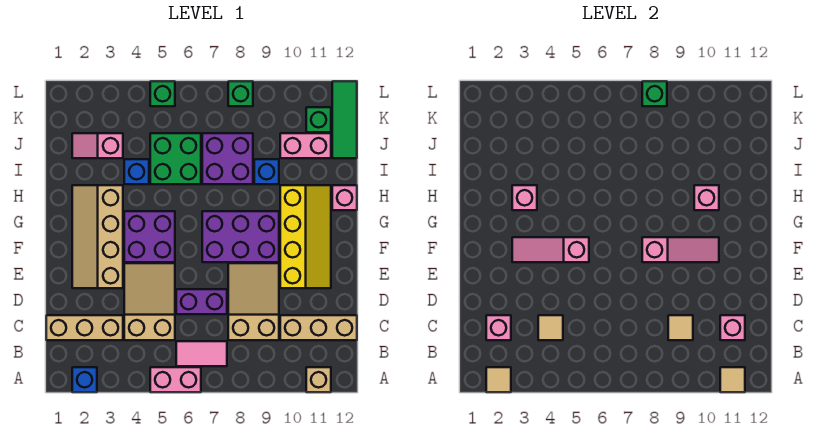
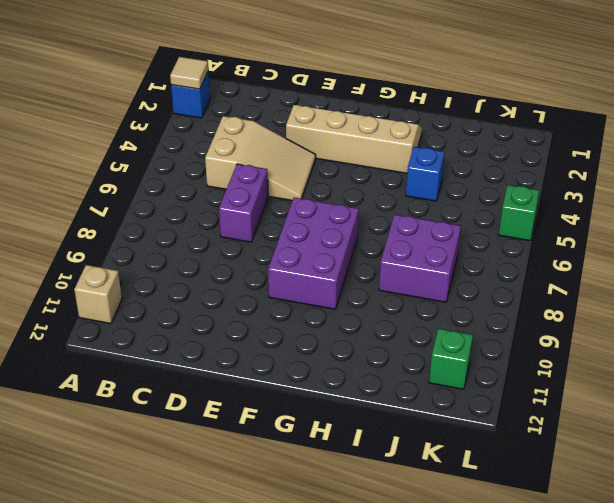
none -> pink brick A5:A6 level 1
none -> pink tile B6:B7 level 1
none -> tan brick C1:C3 level 1
none -> tan slope C8:E9 level 1 top C

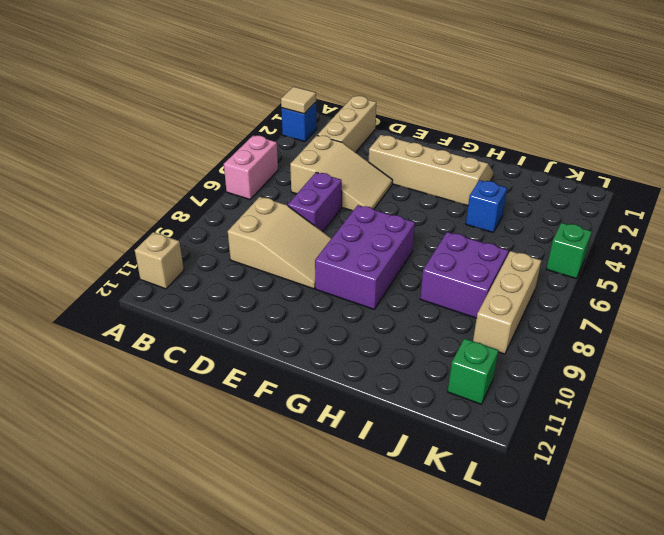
tan brick K7:K9 level 1 -> tan brick C10:C12 level 1
none -> pink tile B6:B7 level 1
none -> yellow slope E10:H11 level 1 top 10
none -> purple brick F4:G5 level 1
none -> pink brick H12 level 1

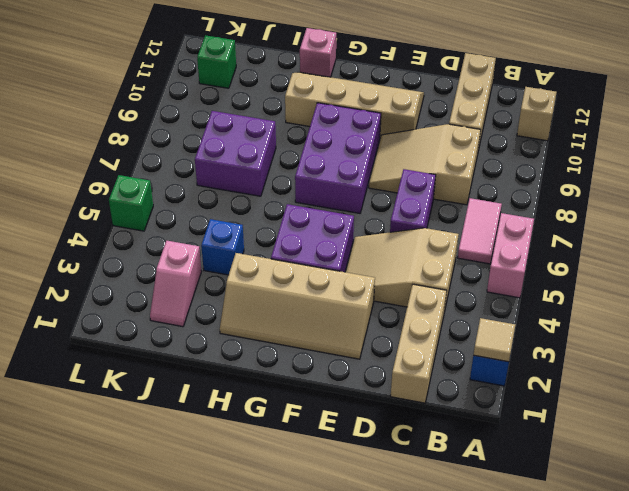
tan slope E10:H11 level 1 top 10 -> yellow slope E10:H11 level 1 top 10
none -> green brick I5:J6 level 1
none -> blue brick I9 level 1
none -> pink brick J10:J11 level 1
none -> green tile J12:L12 level 1

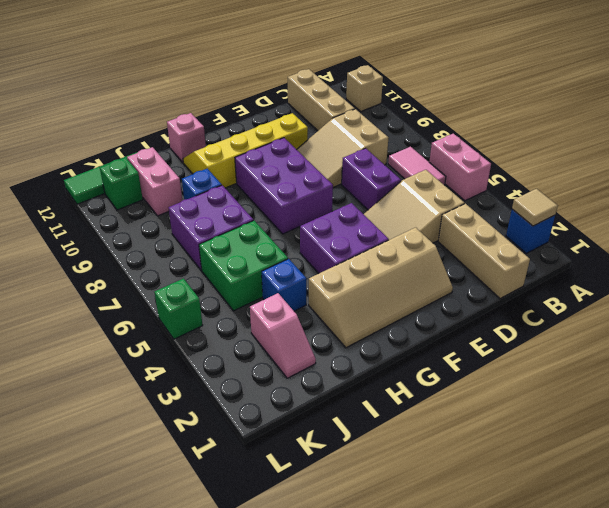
none -> green brick L8 level 1
none -> tan tile A11 level 2
none -> pink brick C2 level 2
none -> tan tile C4 level 2

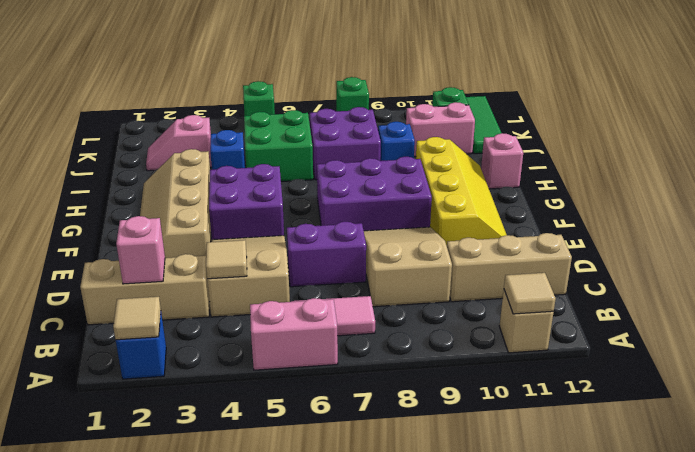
none -> tan tile C9 level 2
none -> pink brick C11 level 2
none -> pink slope F3:F5 level 2 top 5
none -> pink slope F8:F10 level 2 top 8

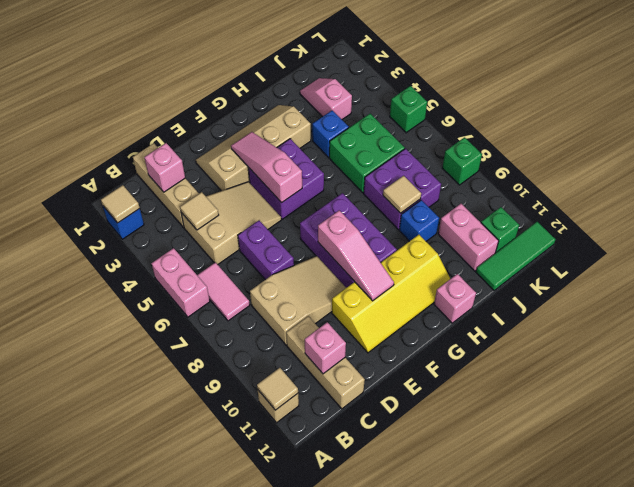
tan tile I8 level 2 -> tan tile C9 level 2
none -> pink brick H3 level 2
none -> pink brick H10 level 2
none -> green brick L8 level 2

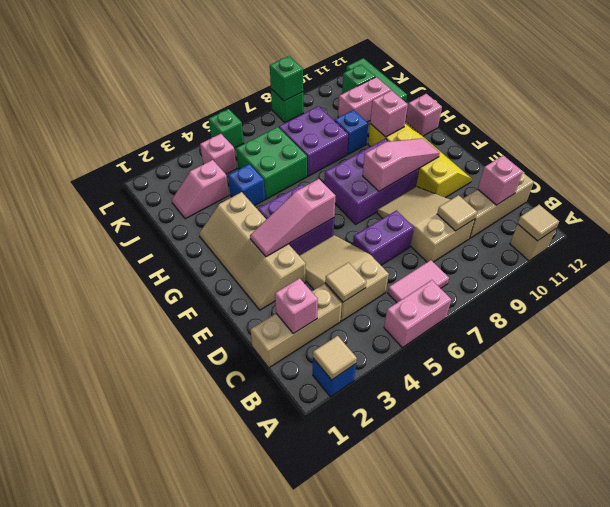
pink brick K4 level 1 -> pink brick H3 level 2

